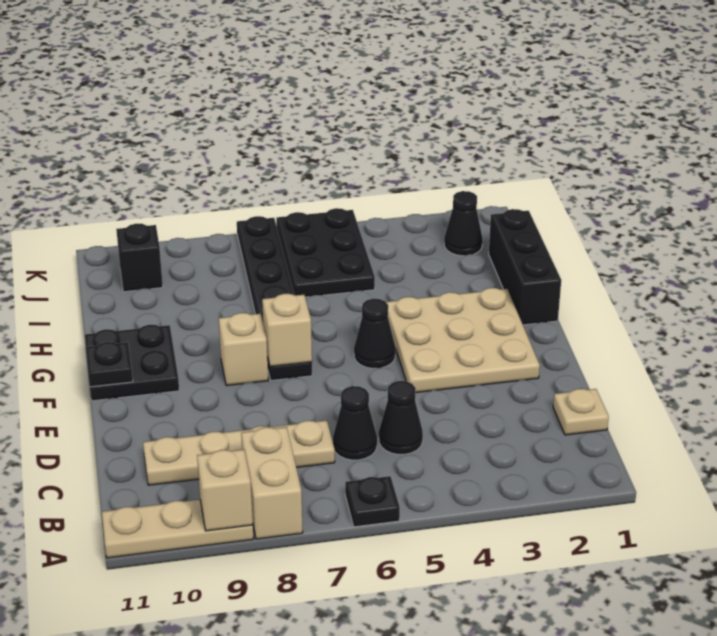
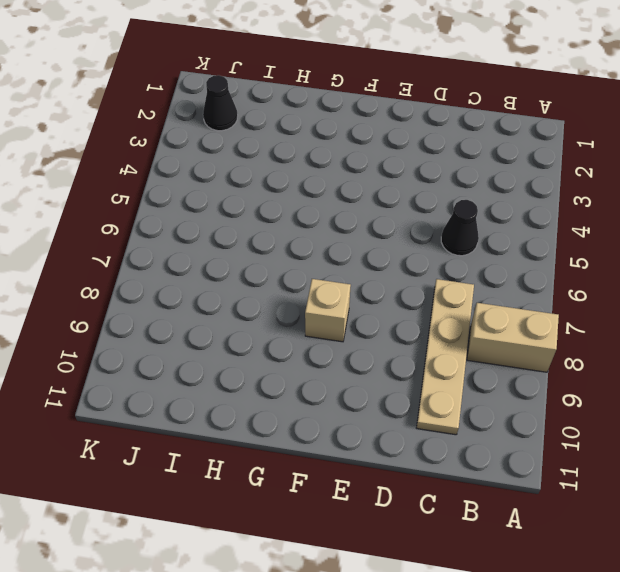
none -> black plate A6 level 1
none -> tan plate A9:A11 level 1
none -> tan plate C1 level 1

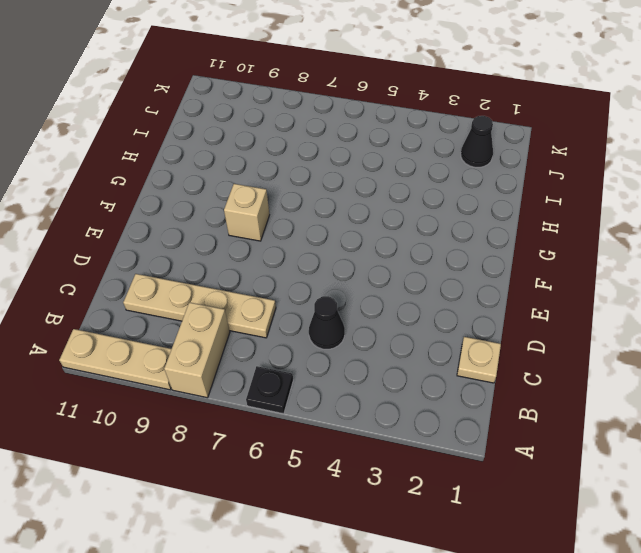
none -> black cone C6 level 1
none -> tan plate E2:G4 level 1
none -> black cone F5 level 1

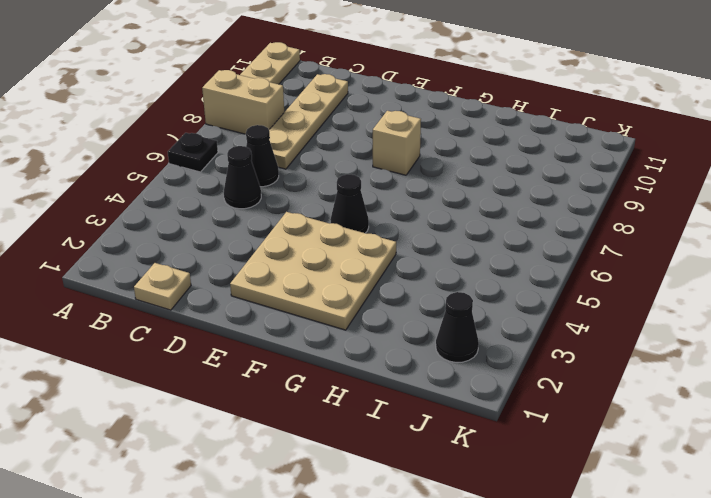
none -> black plate F7:K7 level 1
none -> black plate F10:G11 level 1
none -> black brick G1:I1 level 1

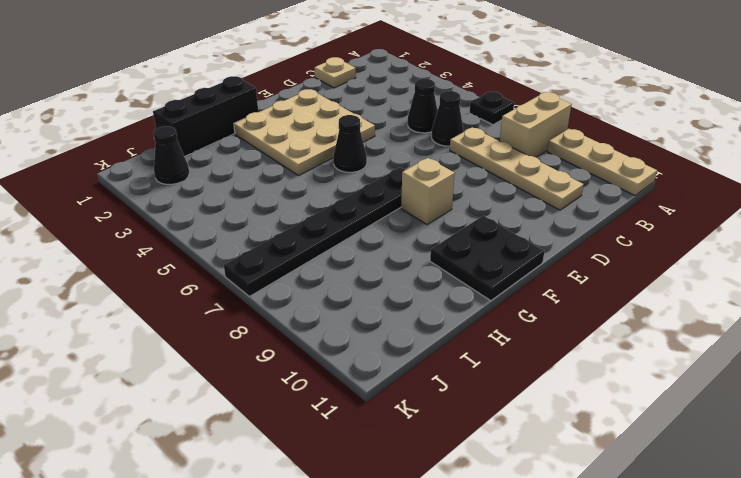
none -> black plate I5:K6 level 1
none -> black brick J10 level 1
none -> tan brick A9 level 2

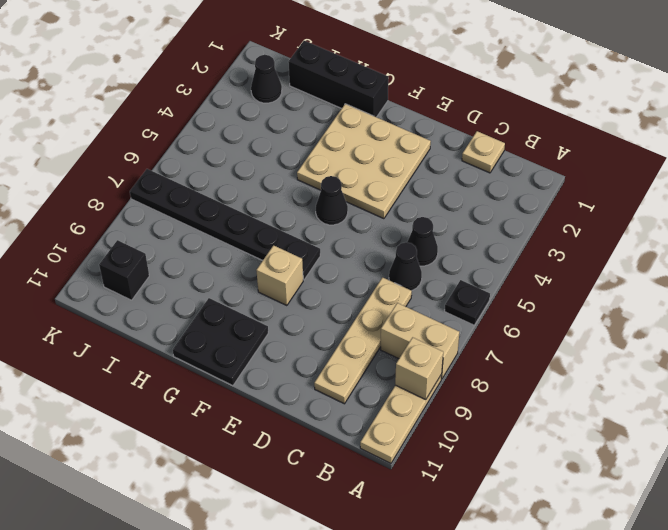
none -> black plate I5:K6 level 1
none -> tan brick F7 level 2
none -> black plate F11 level 2

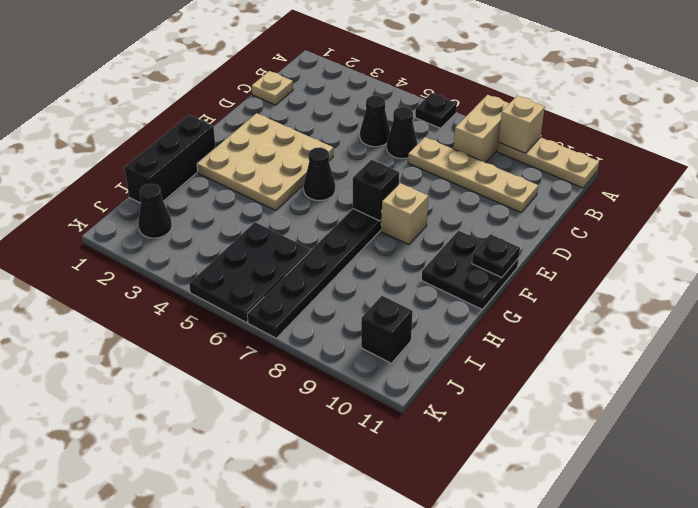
black brick F7 level 2 -> tan brick F7 level 2

